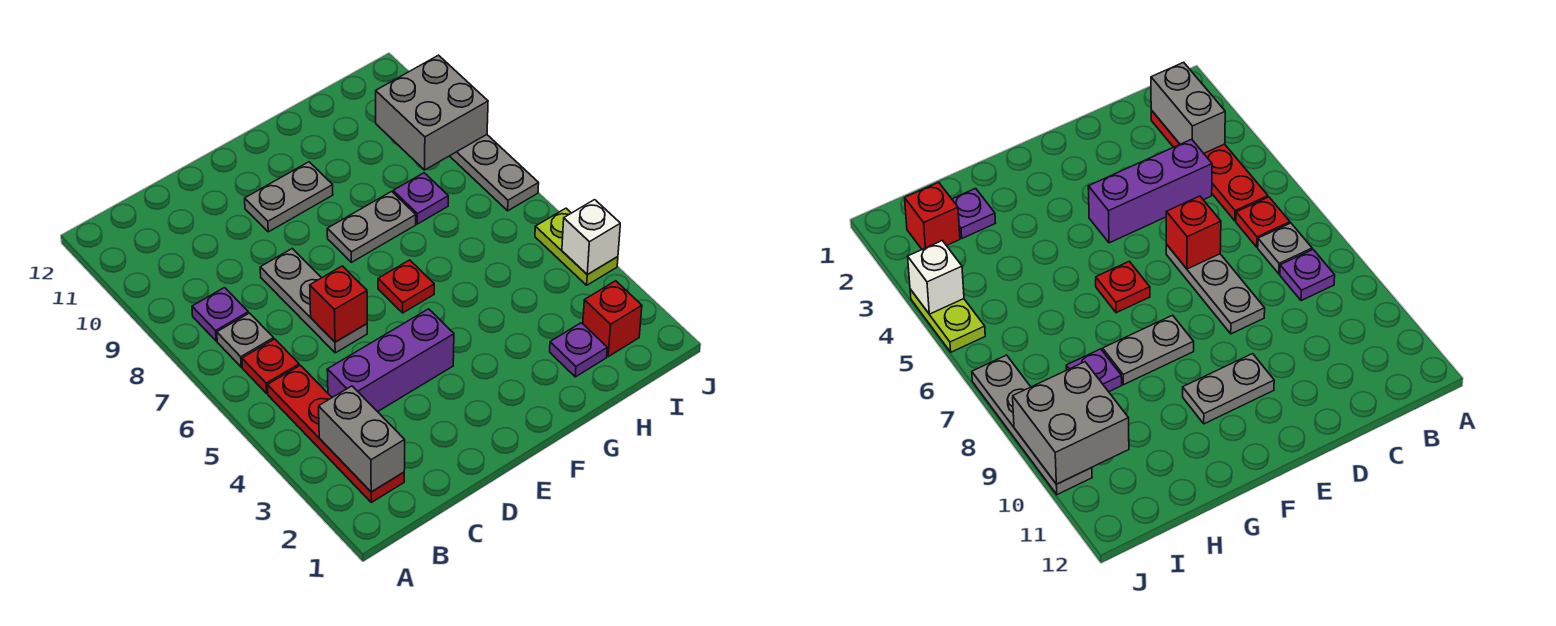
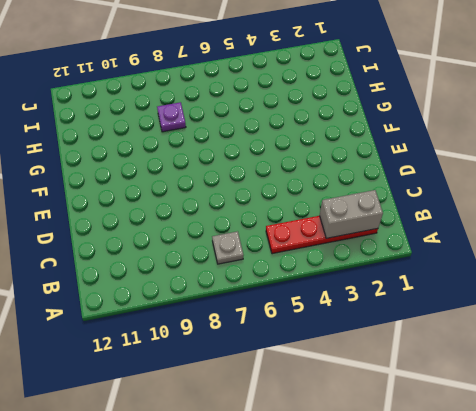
none -> red plate B6 level 1
none -> purple plate B8 level 1
none -> purple brick C4:E4 level 1

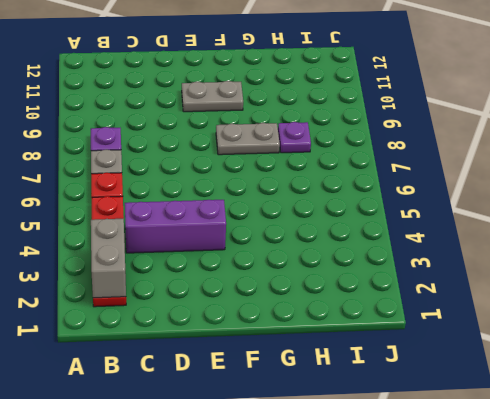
none -> grey plate D6:D8 level 1
none -> red plate F6 level 1
none -> purple plate H2 level 1

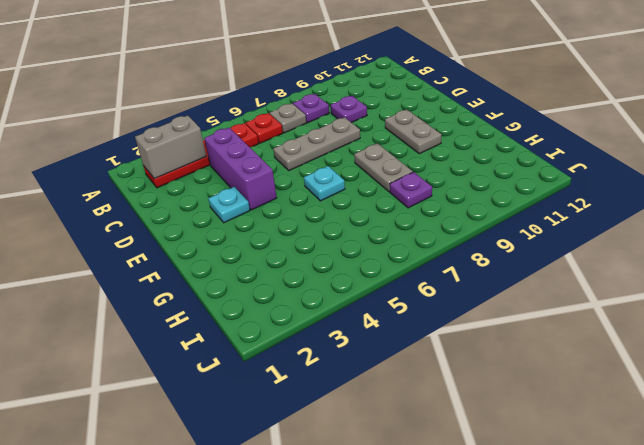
purple plate C9 level 1 -> purple plate H2 level 1
cyan plate E3 level 1 -> none
cyan plate F6 level 1 -> red plate F6 level 1
none -> red brick I2 level 1
none -> lime plate J4:J5 level 1
none -> grey plate J7:J10 level 1

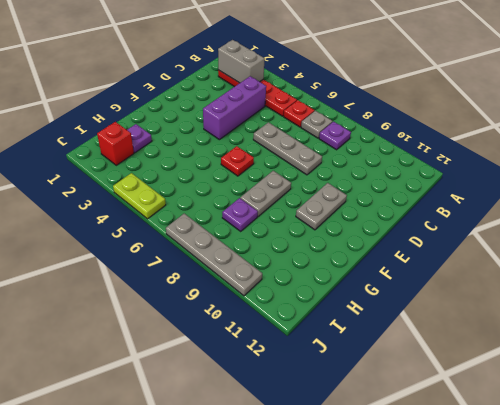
none -> red brick D6 level 2
none -> grey brick I9:J10 level 2
none -> white brick J4 level 2

